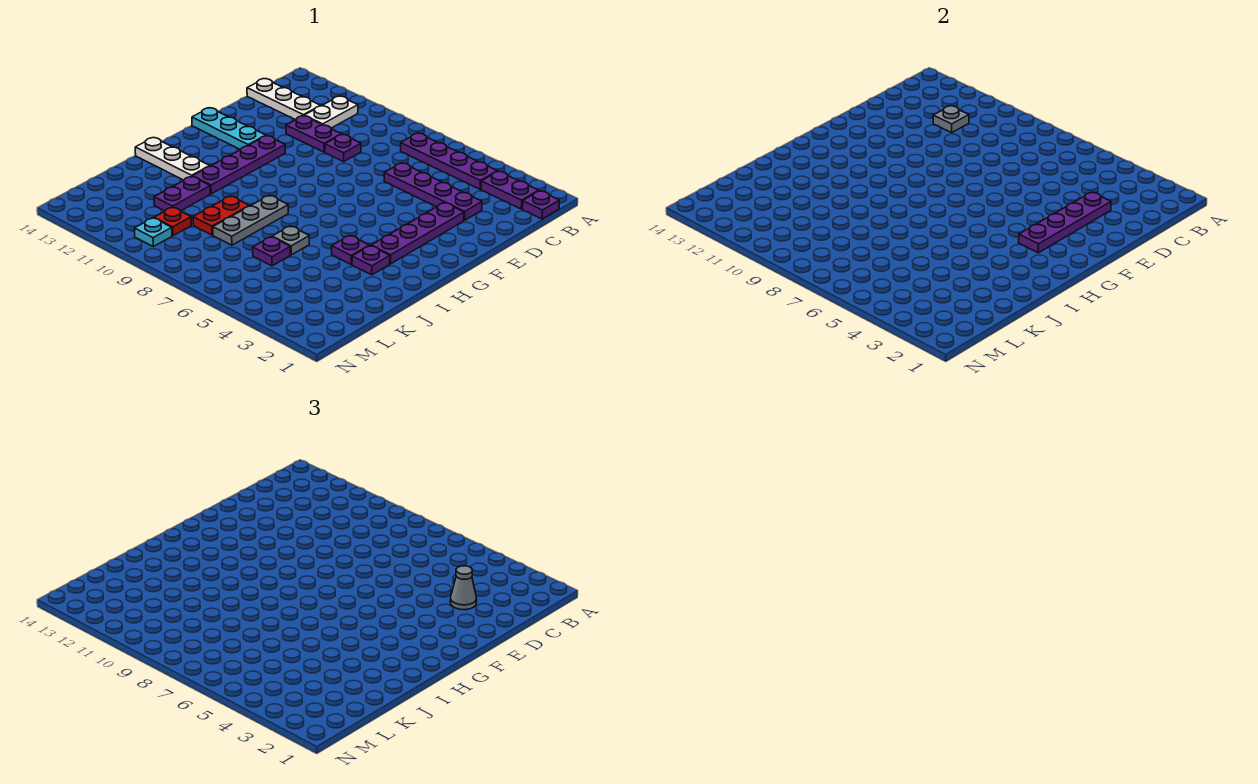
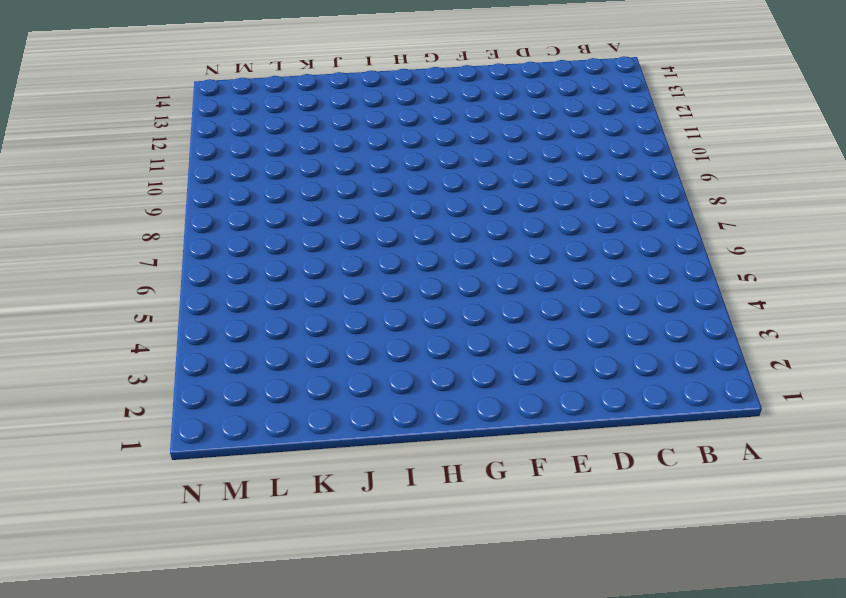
none -> purple plate B1 level 1
none -> purple plate B2:B3 level 1
none -> purple plate B4:B7 level 1

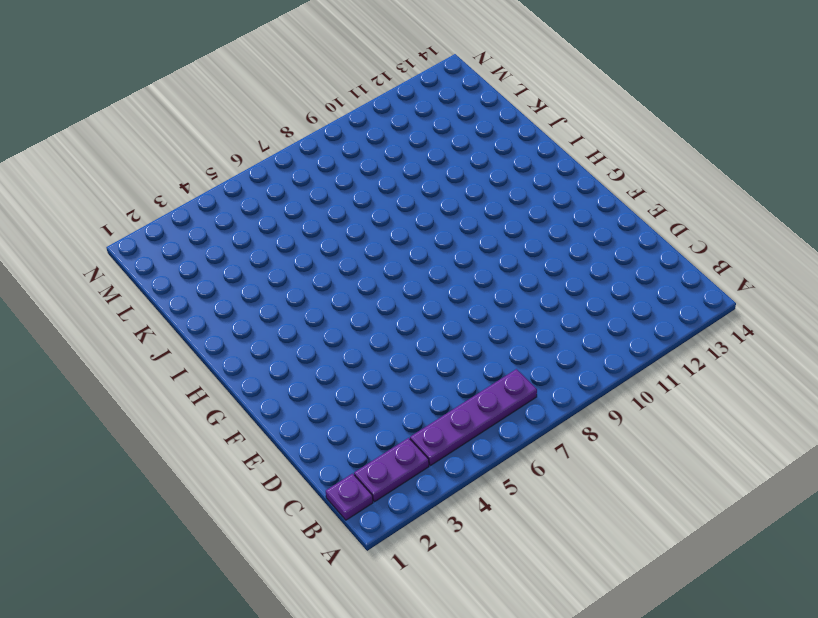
none -> white plate B11:C11 level 1
none -> white plate C12:C14 level 1
none -> purple plate D3:D6 level 1

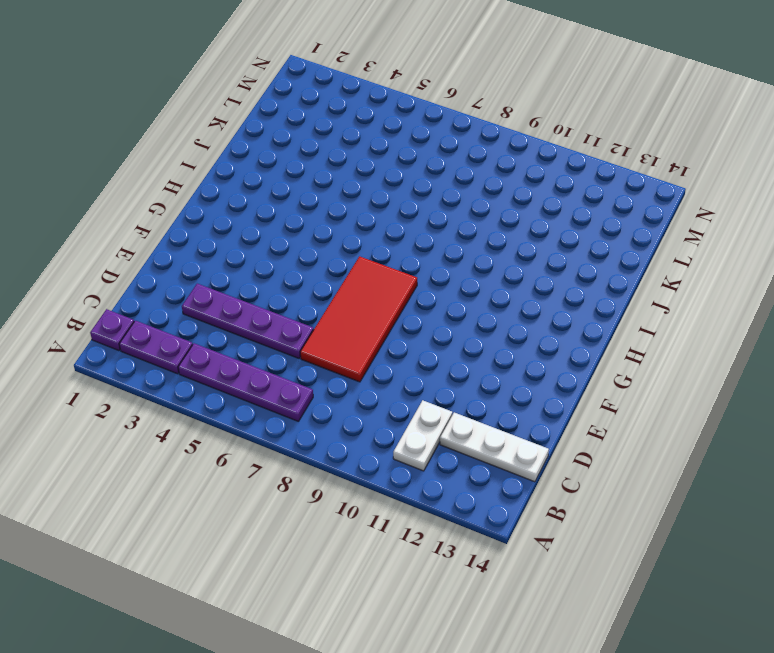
red tile D7:G8 level 1 -> none
none -> purple plate D9 level 1
none -> purple plate D10:D11 level 1
none -> purple plate E3:H3 level 1

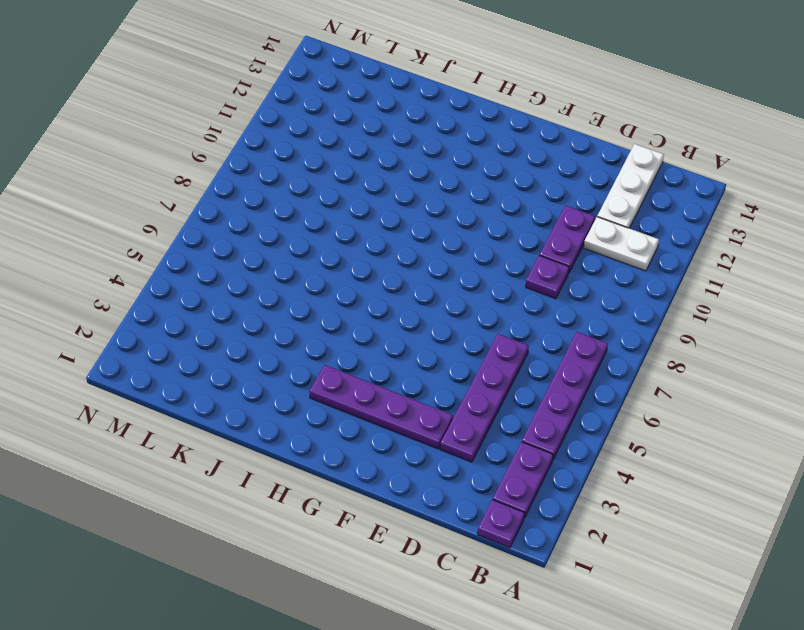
none -> purple plate F11:I11 level 1
none -> cyan plate F12:F14 level 1
none -> purple plate I3 level 1

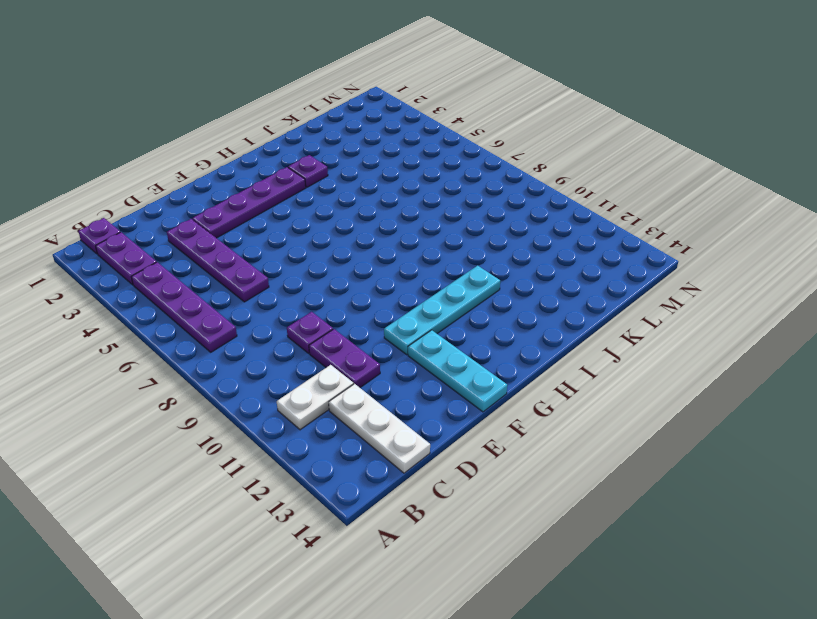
cyan plate F11:I11 level 1 -> purple plate F11:I11 level 1
none -> purple plate I4 level 1
none -> grey plate I8:K8 level 1
none -> white plate I12:I14 level 1

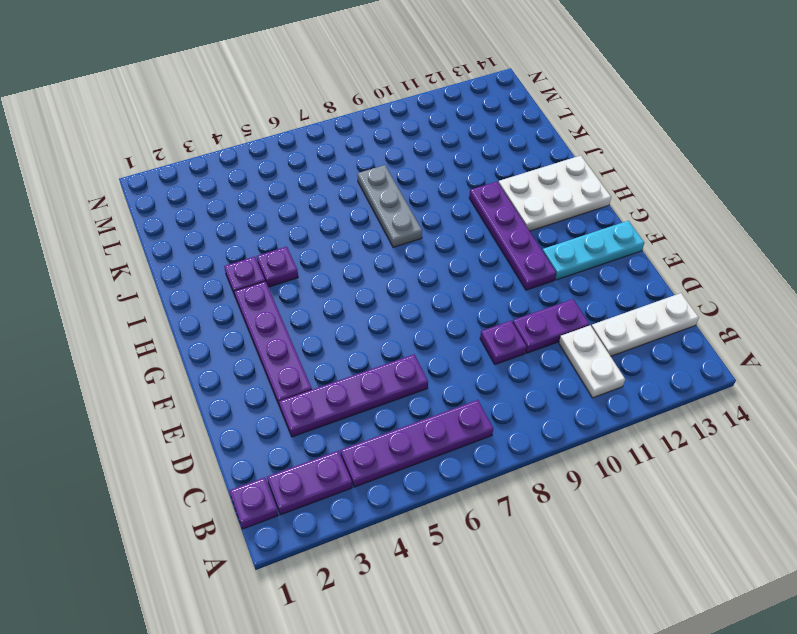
white plate H12:I14 level 1 -> white plate I12:I14 level 1
none -> grey plate J6 level 1
none -> red plate J9:K9 level 1
none -> purple plate J11:K11 level 1

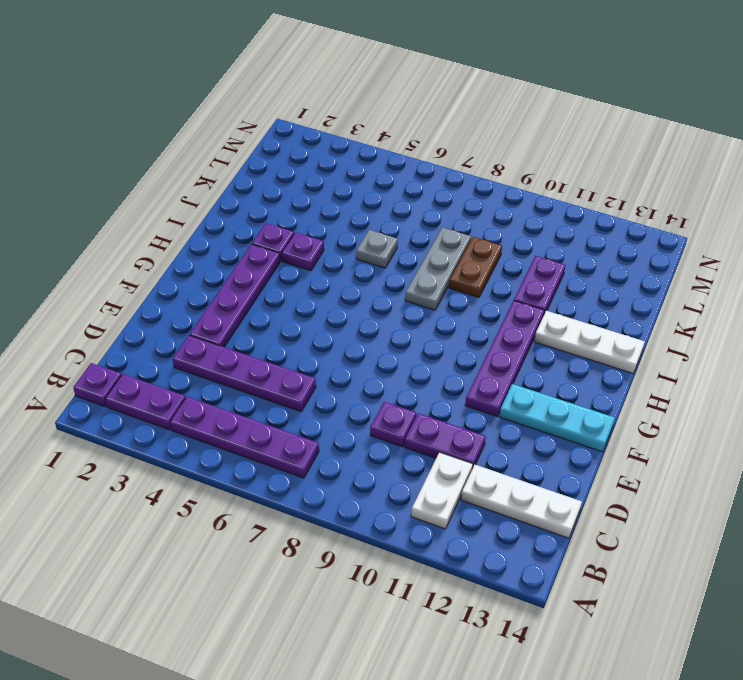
brown plate J9:K9 level 1 -> red plate J9:K9 level 1
none -> purple plate K6 level 1
none -> red plate L10 level 1
none -> cyan plate M10 level 1

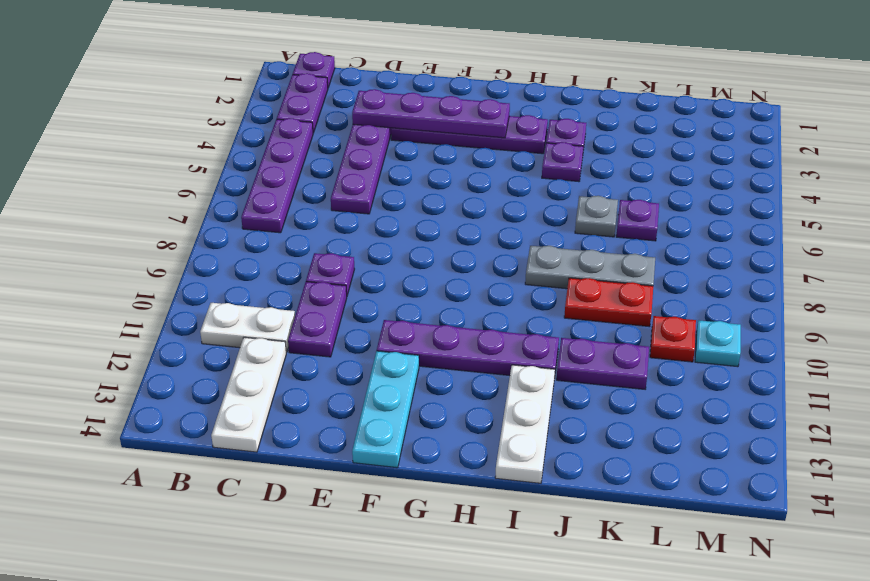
none -> grey plate C11 level 2
none -> grey cone D3 level 3

